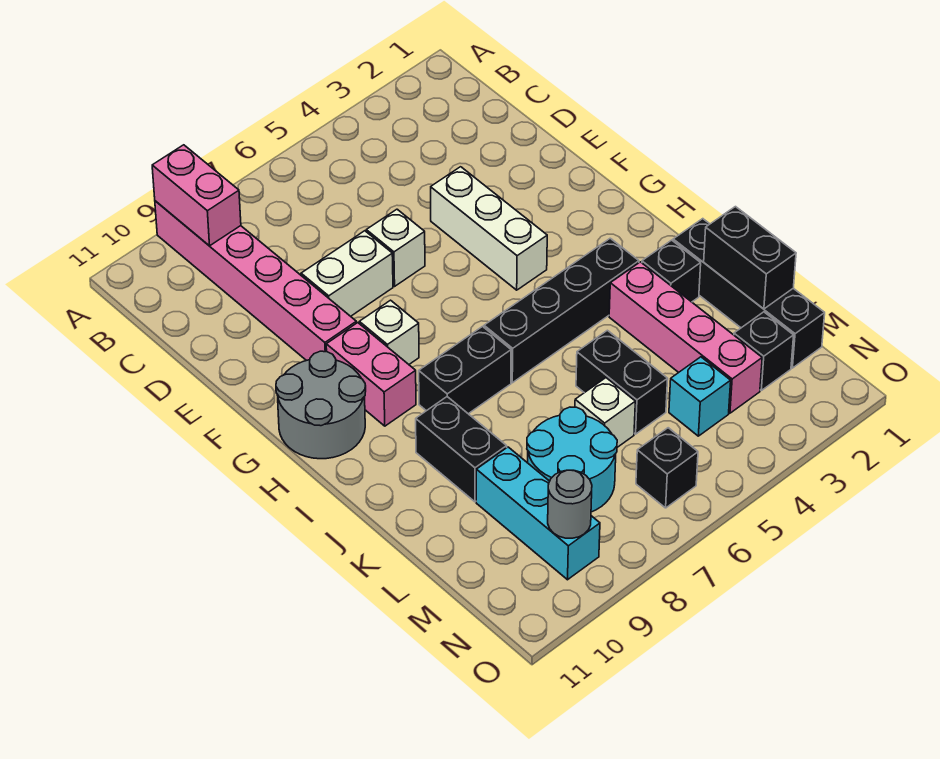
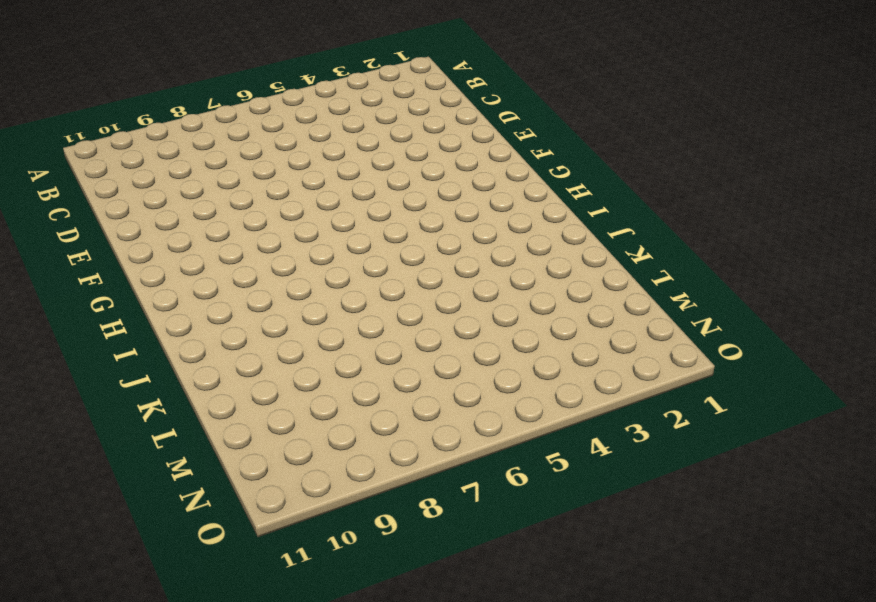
none -> pink brick A9:F9 level 1
none -> white brick E4:G4 level 1
none -> white brick E6 level 1

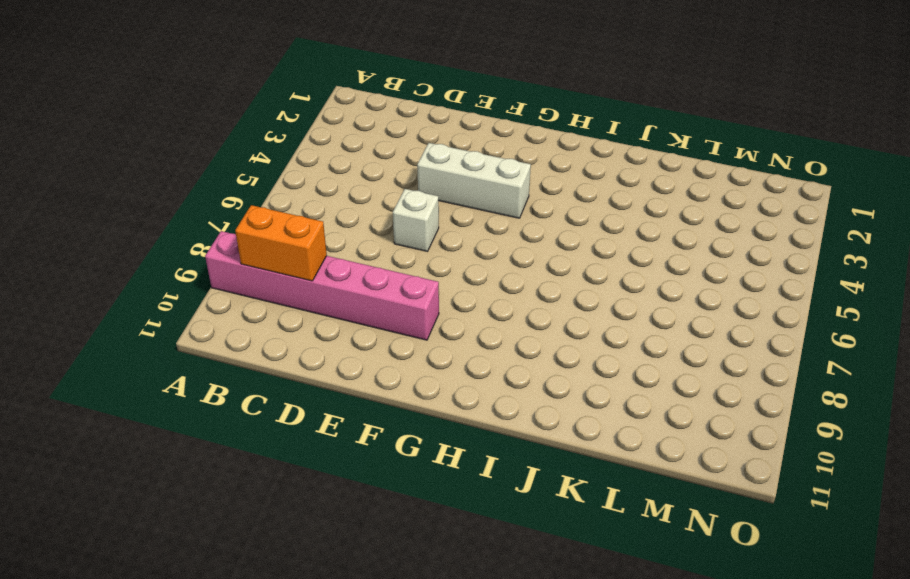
orange brick B9:C9 level 2 -> pink brick A9:B9 level 2
none -> white brick E7:E8 level 1
none -> white brick G8 level 1
none -> pink brick G9:H9 level 1

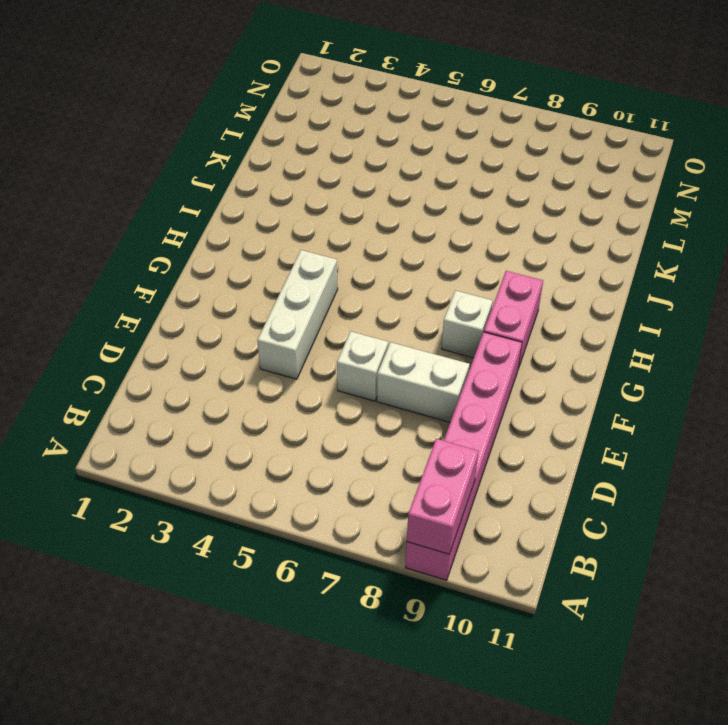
none -> grey round brick G10:H11 level 1
none -> black brick I3:I6 level 1
none -> black brick I7:I8 level 1

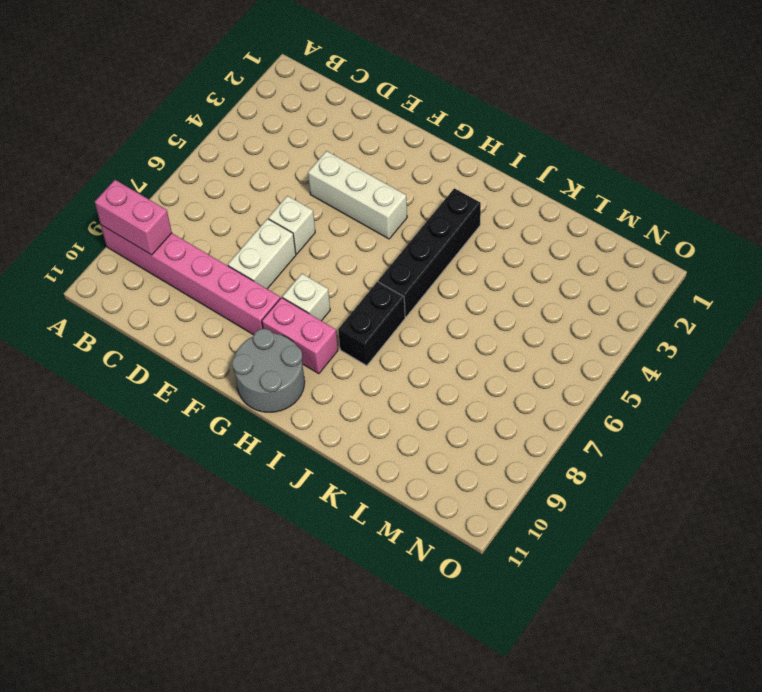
none -> black brick J1:M1 level 1
none -> black brick J2 level 1
none -> pink brick J3:M3 level 1

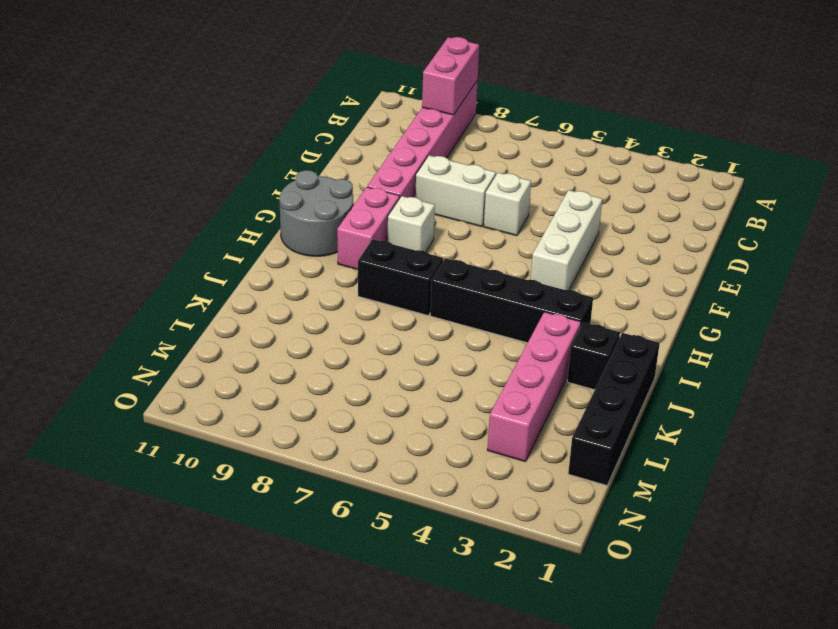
none -> black brick J9:K9 level 1
none -> black brick K5:L5 level 1
none -> white brick L6 level 1

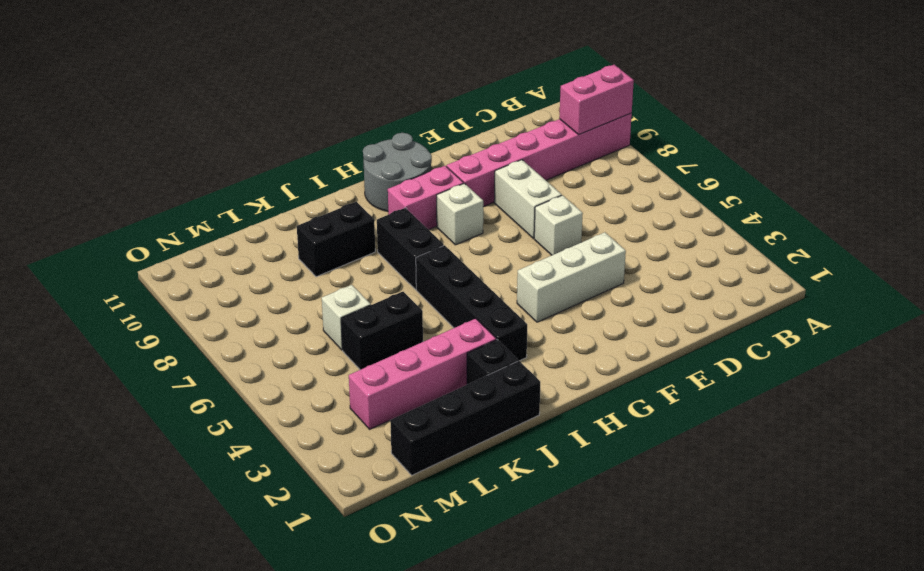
none -> cyan round brick L7:M8 level 1
none -> cyan brick L9:N9 level 1
none -> black brick M2 level 1

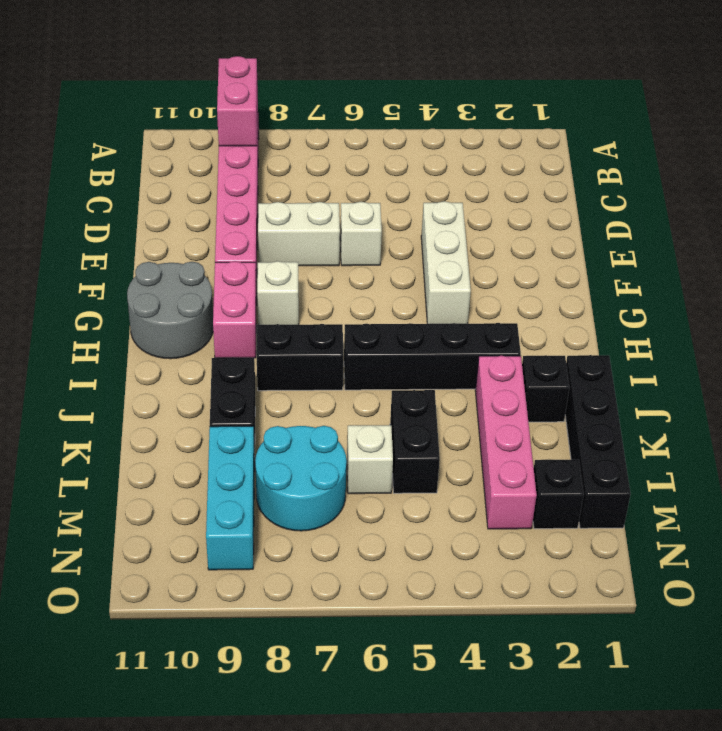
none -> cyan brick M4 level 1
none -> black brick N6 level 1
none -> black brick K1:L1 level 2

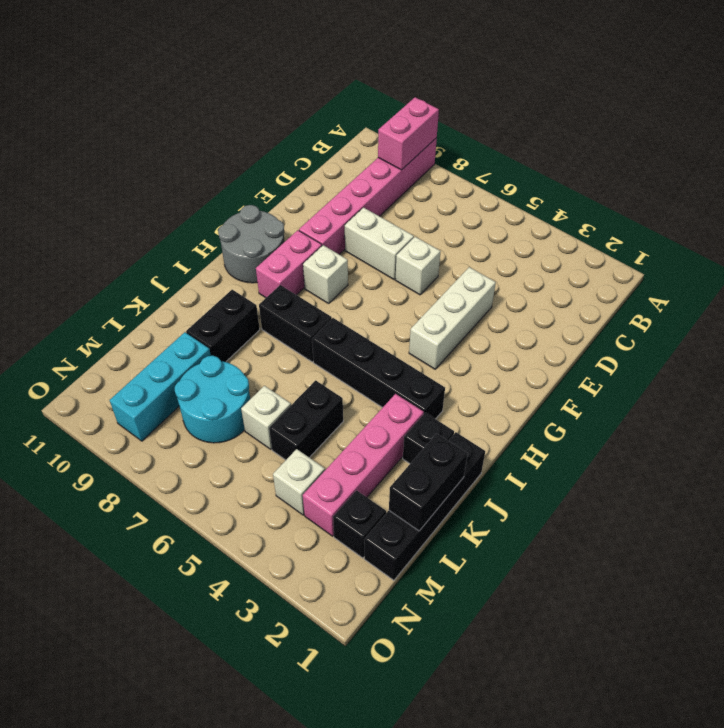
white brick M4 level 1 -> cyan brick M4 level 1
none -> black brick N6 level 1
none -> grey round brick N9 level 2

